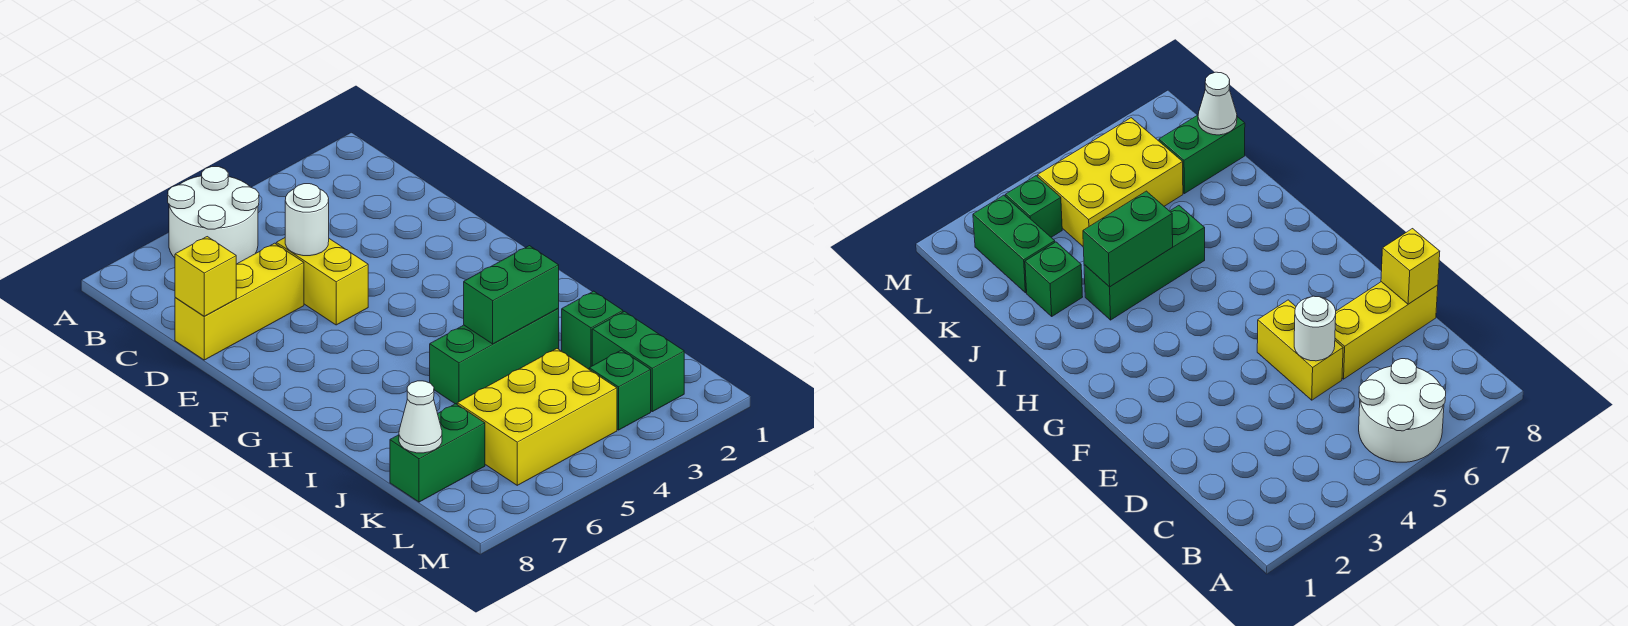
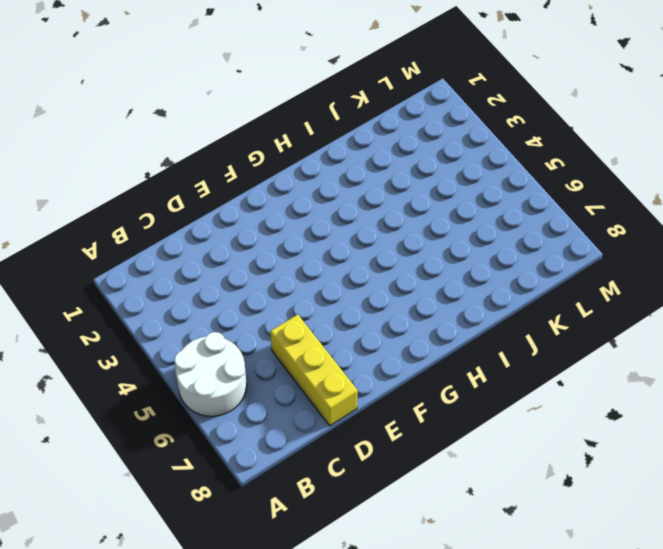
none -> yellow brick D5:E5 level 1
none -> green brick I3:I5 level 1
none -> green brick J2 level 1

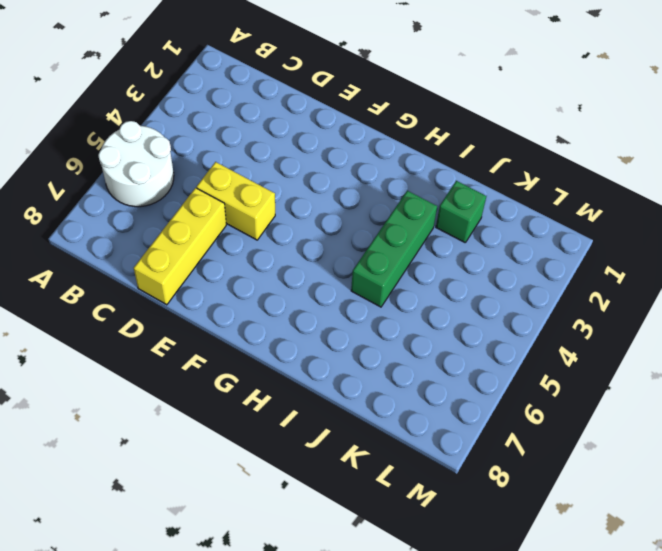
none -> green brick K2:L2 level 1
none -> yellow brick K4:L6 level 1
none -> green brick K7:K8 level 1

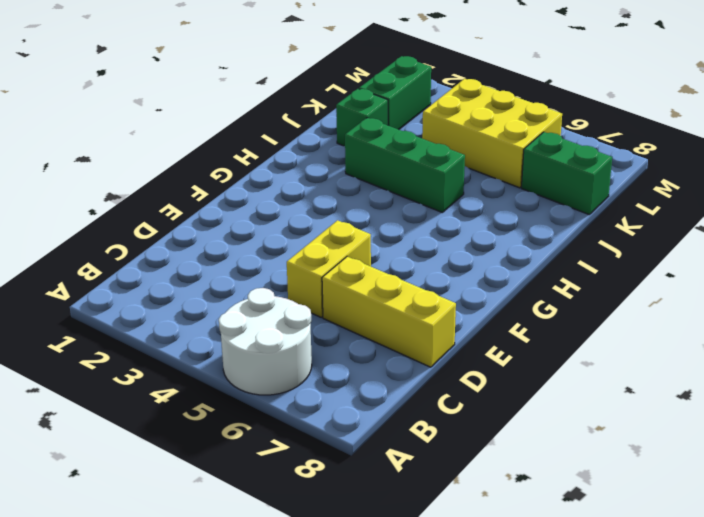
none -> green brick L3 level 1
none -> white round brick D5 level 2
none -> yellow brick D8 level 2

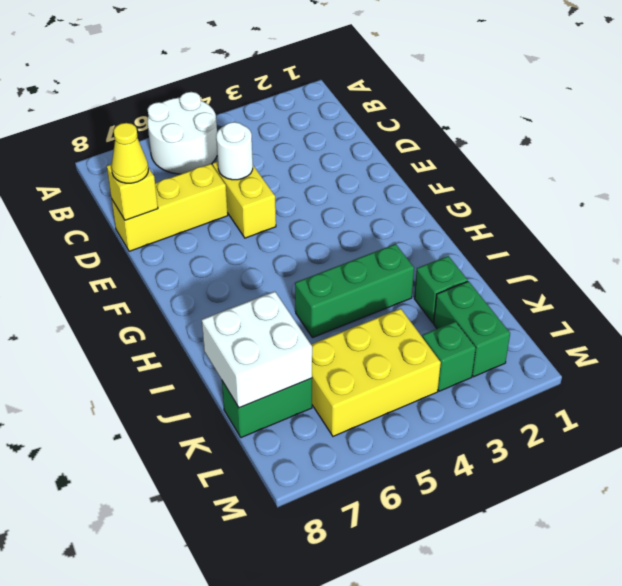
yellow cone D8 level 3 -> none
white brick J7:K8 level 2 -> white cone K8 level 2
none -> green brick I3:I4 level 2

